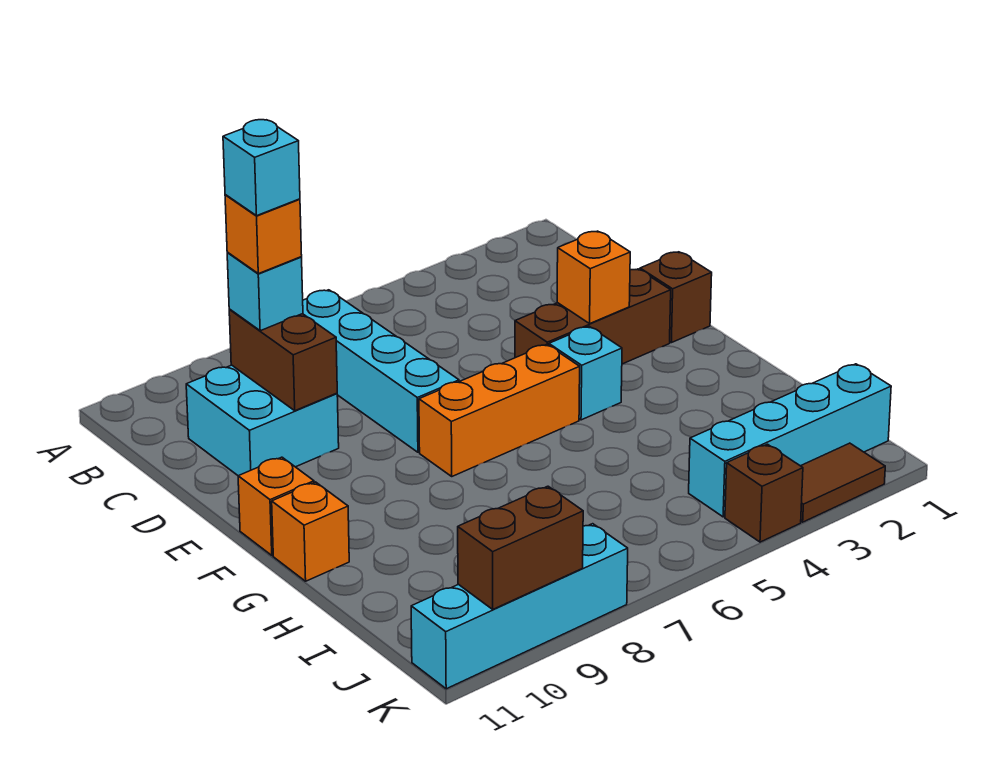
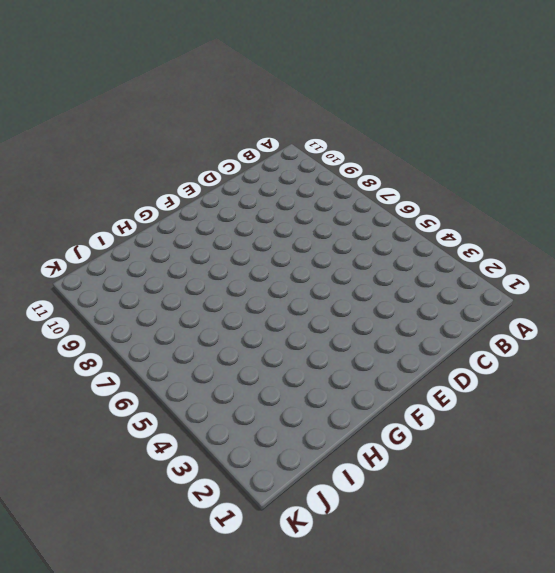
none -> cyan brick B7:E7 level 1
none -> cyan brick C9:D10 level 1
none -> brown brick E1 level 1

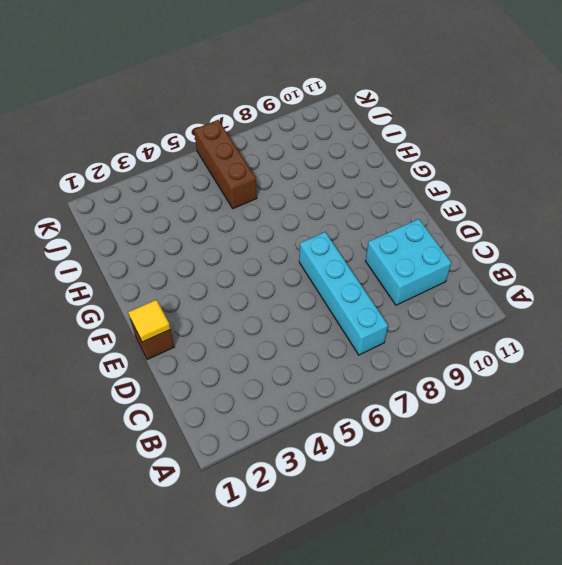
yellow tile E1 level 2 -> none
brown brick I6:K6 level 1 -> brown brick E2:E4 level 1
none -> cyan brick F4 level 1
none -> orange brick F5:F7 level 1
none -> orange brick F11 level 1

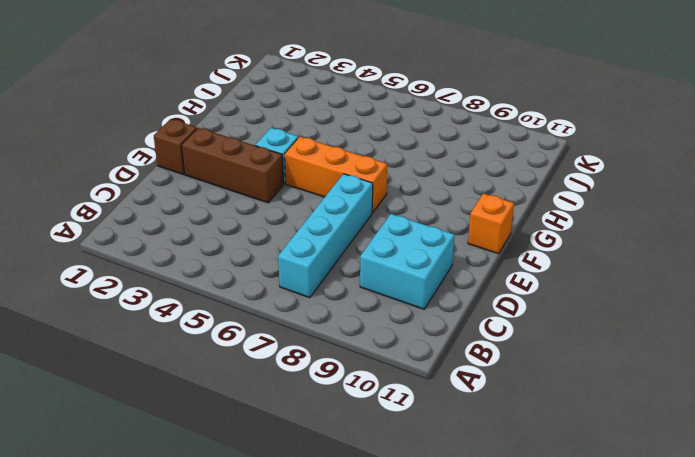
none -> orange brick G11 level 1
none -> cyan brick J1:J4 level 1
none -> brown tile K2:K3 level 1

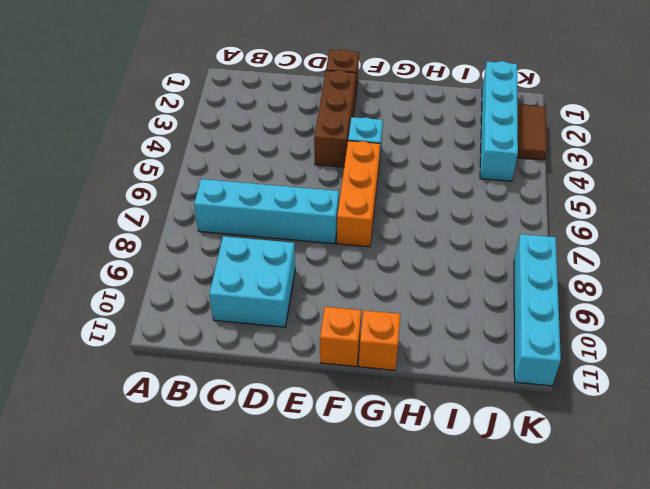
none -> brown brick K4 level 1
none -> brown brick C9:D9 level 2
none -> orange brick E3 level 2

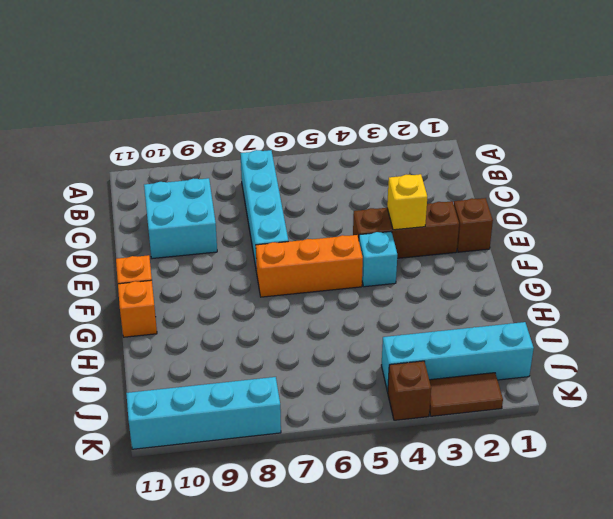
yellow brick E3 level 2 -> orange brick E3 level 2
none -> brown brick C9:D9 level 2
none -> brown brick K9:K10 level 2
none -> cyan brick C9 level 3

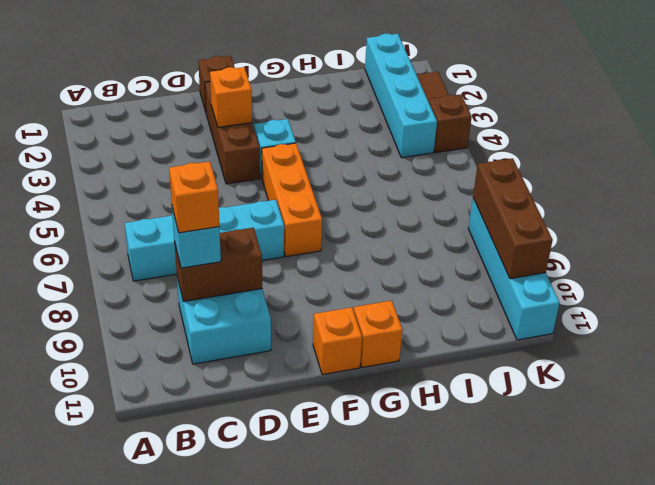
brown brick K8:K10 level 2 -> brown brick K9:K10 level 2
none -> cyan brick C9 level 5

